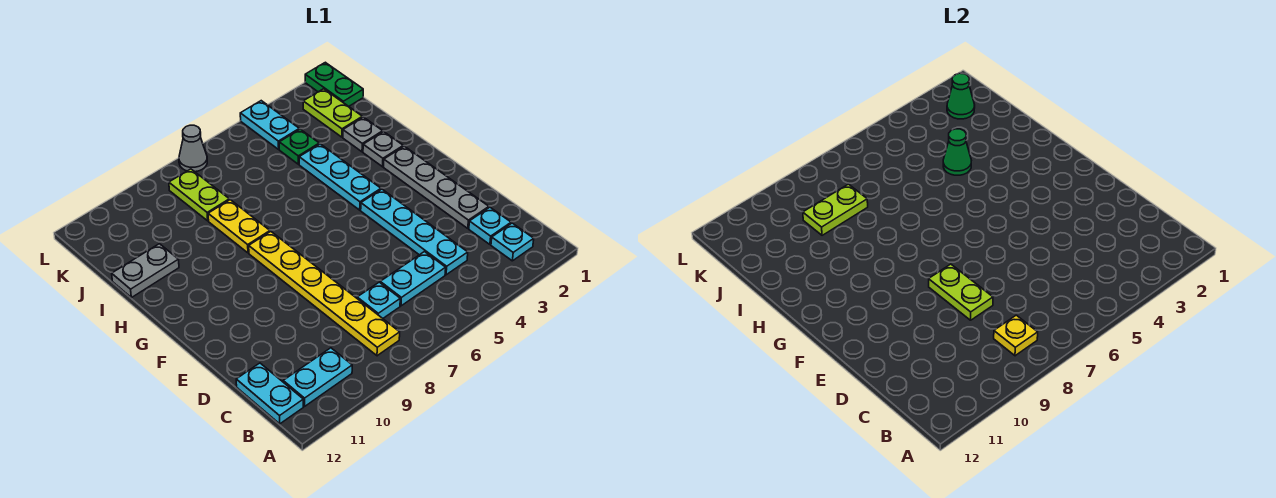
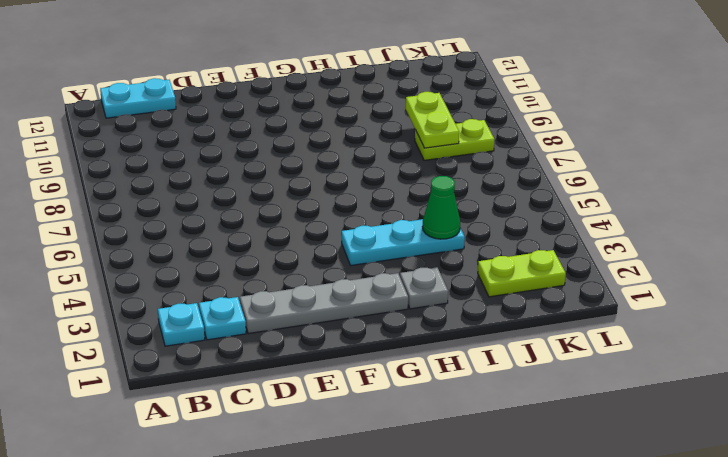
none -> yellow plate B8:G8 level 1
none -> cyan plate B10:B11 level 1
none -> cyan plate C4:F4 level 1

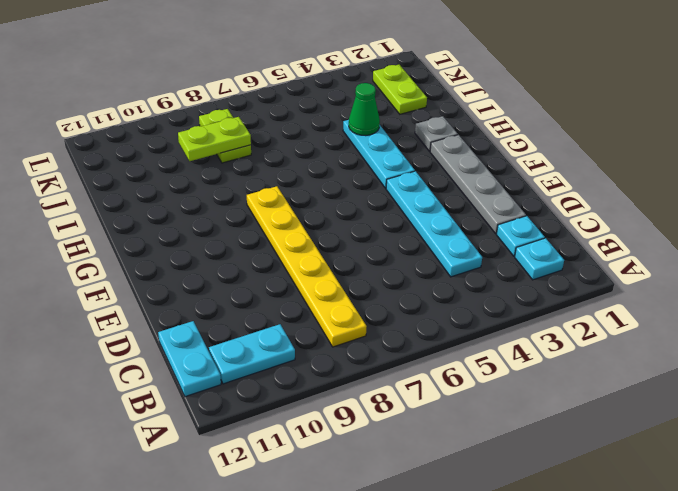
none -> cyan plate C5:C6 level 1
none -> cyan plate C7 level 1
none -> yellow plate H8:I8 level 1

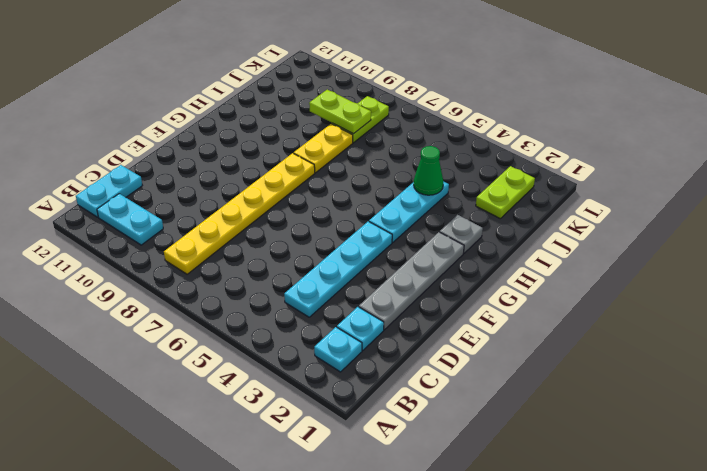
none -> cyan plate C5:C6 level 1
none -> cyan plate C7 level 1
none -> grey plate I2 level 1

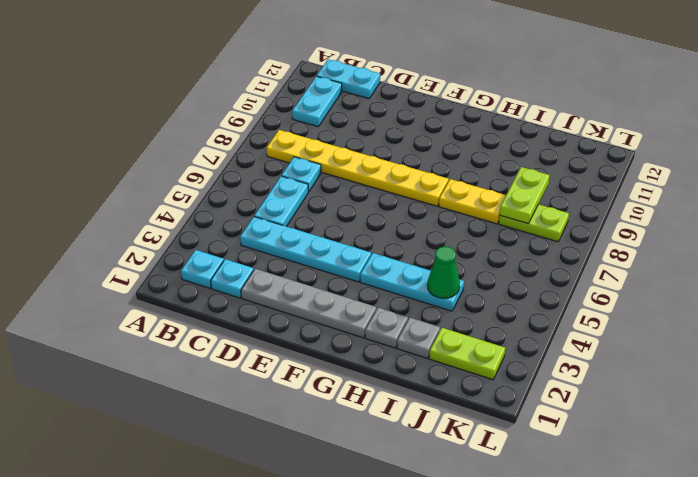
none -> grey plate I11:I12 level 1
none -> green plate J4 level 1
none -> green plate K1:L1 level 1

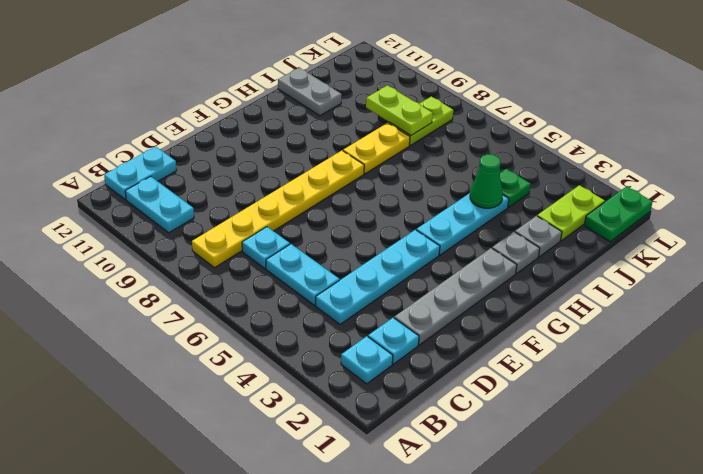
none -> cyan plate K4:L4 level 1
none -> grey cone L7 level 1
none -> yellow plate B8 level 2

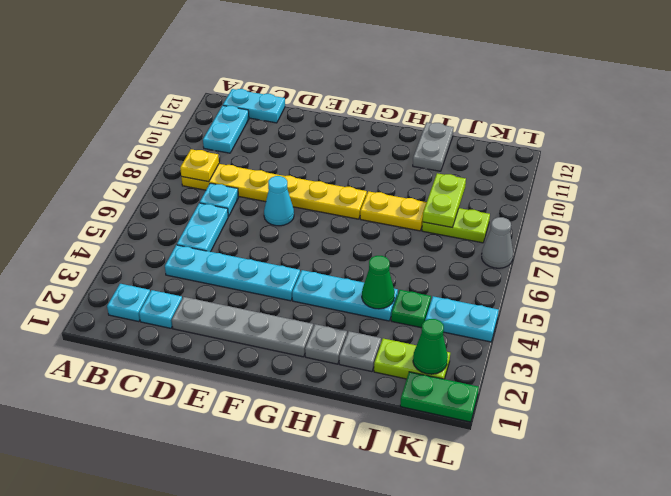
cyan cone E7 level 1 -> none
none -> lime plate D8:E8 level 2

